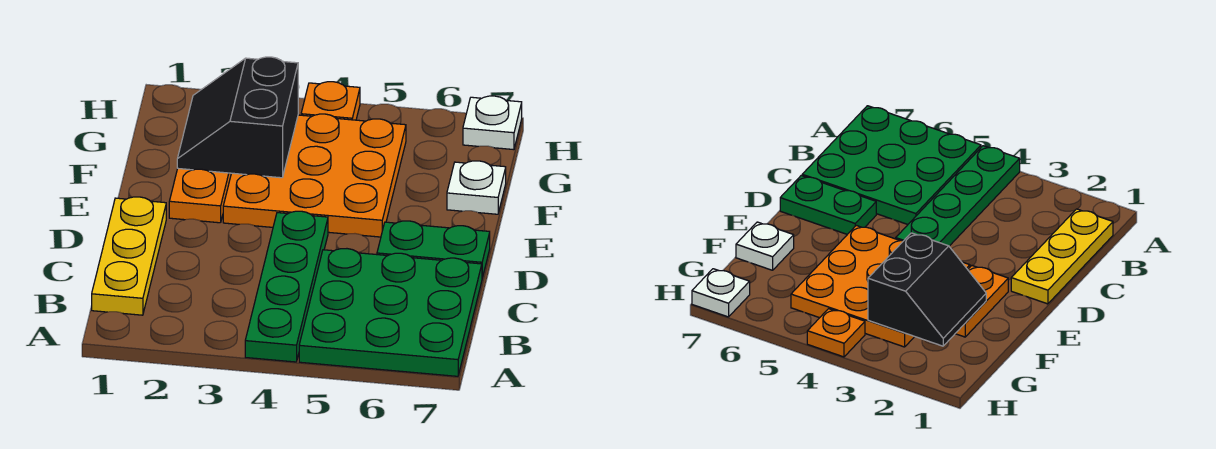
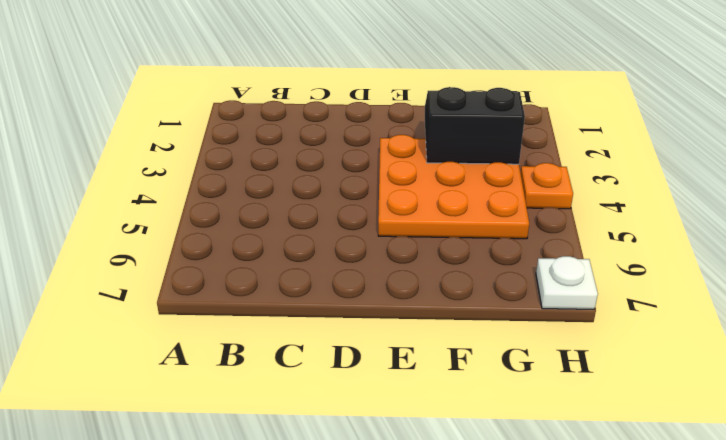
none -> green plate A4:D4 level 1
none -> green plate A5:C7 level 1

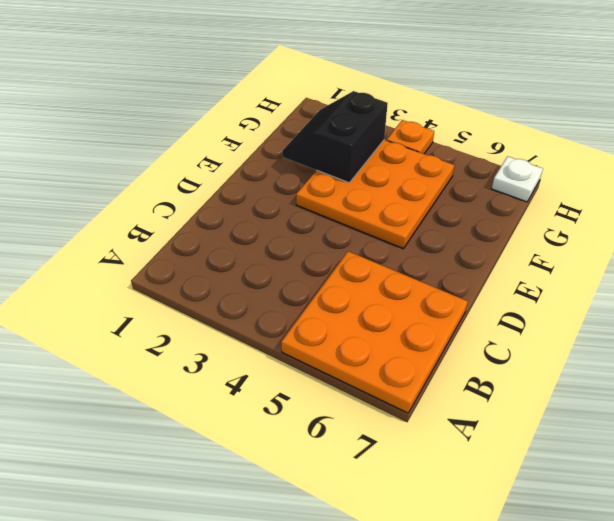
orange plate A5:C7 level 1 -> green plate A5:C7 level 1
none -> green plate A4:D4 level 1
none -> yellow plate B1:D1 level 1

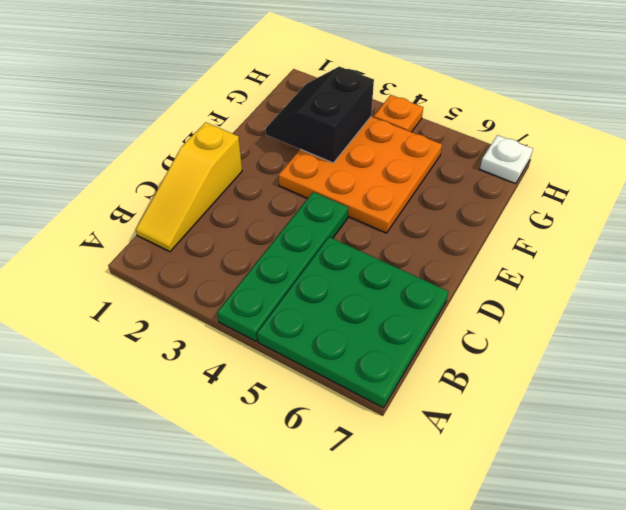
yellow slope B1:D1 level 1 top D -> yellow plate B1:D1 level 1
none -> green plate D6:D7 level 1
none -> orange plate E2:F2 level 1

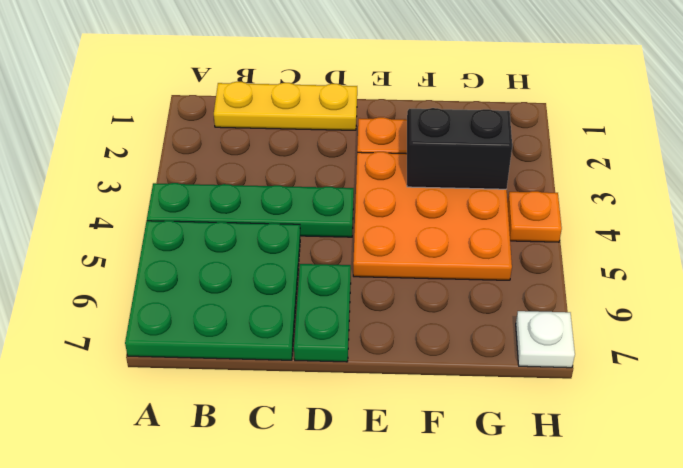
none -> white plate F7 level 1

